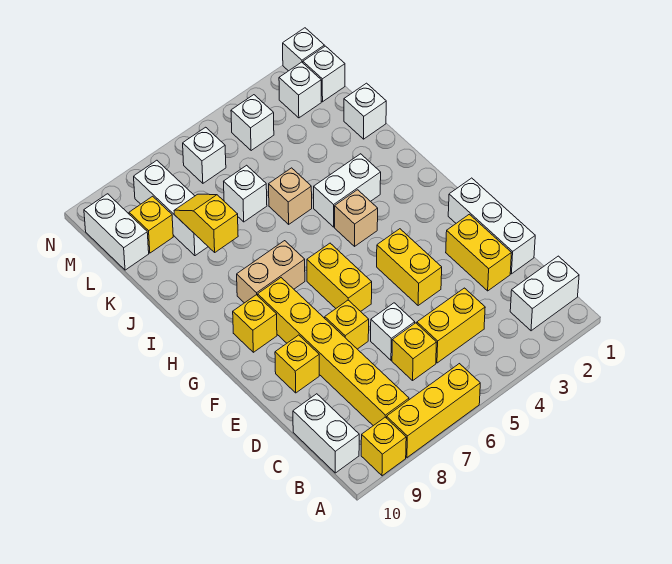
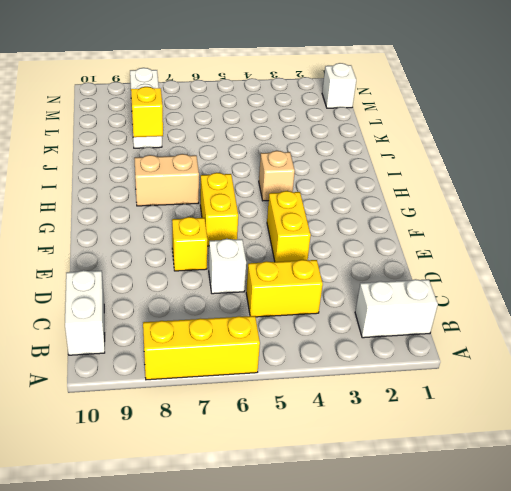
none -> yellow brick A9 level 1
none -> yellow brick B8:G8 level 1
none -> yellow brick C6 level 1
none -> white brick D1:F1 level 1

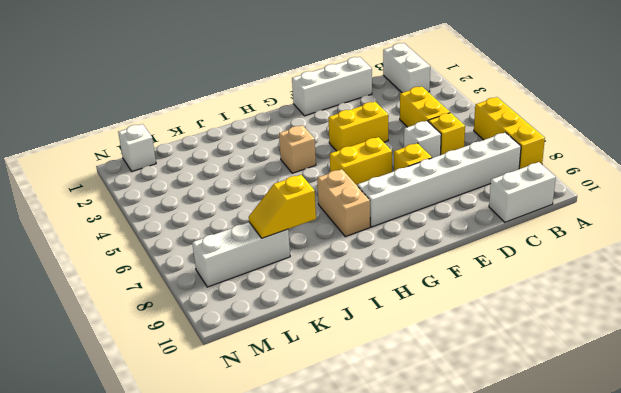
white brick B8:G8 level 1 -> yellow brick B8:G8 level 1
none -> yellow brick A9 level 1
none -> yellow brick D2:E2 level 1
none -> yellow brick E9 level 1
none -> yellow brick G9 level 1

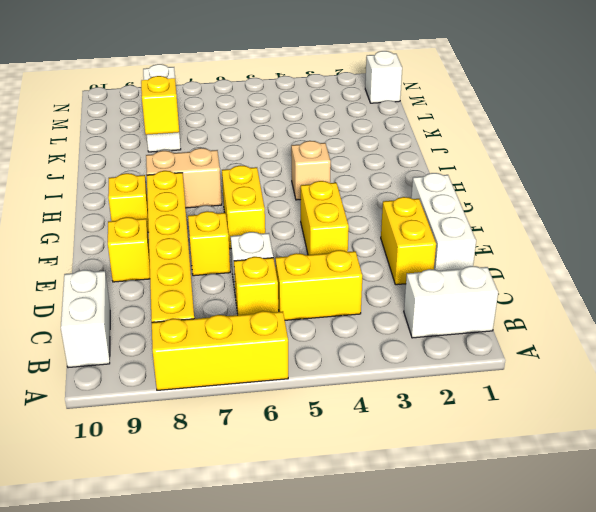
none -> yellow brick A9 level 1
none -> white brick I3:I4 level 1
none -> tan brick J5 level 1
none -> white brick K1 level 1

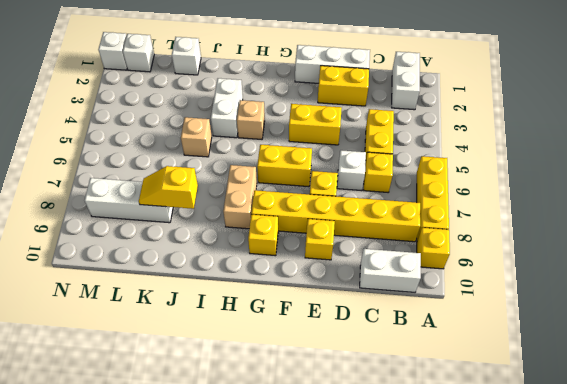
none -> white brick K6 level 1
none -> yellow brick L9 level 1
none -> white brick L10:M10 level 1
none -> white brick M2 level 1

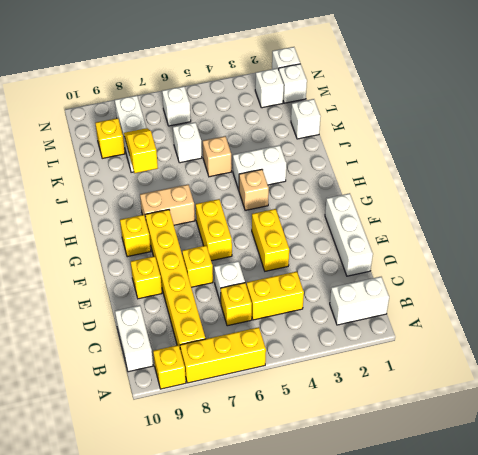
none -> yellow brick D2:E2 level 1
none -> white brick L10:M10 level 1
none -> white brick M4 level 1

